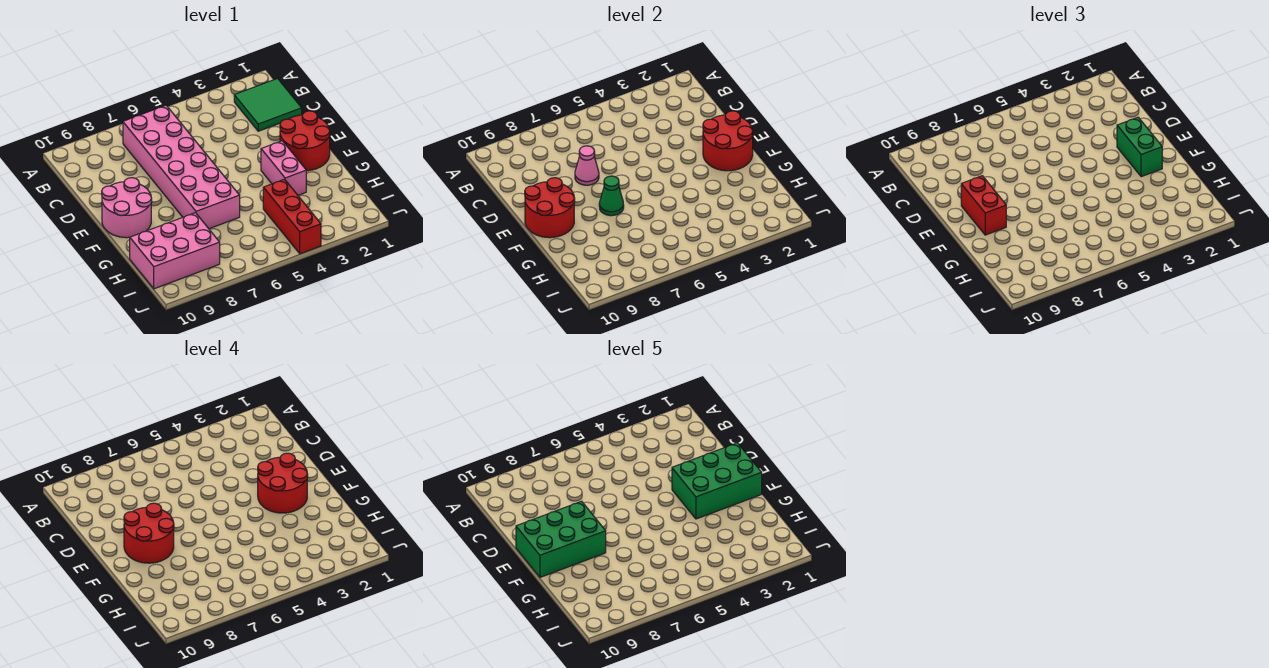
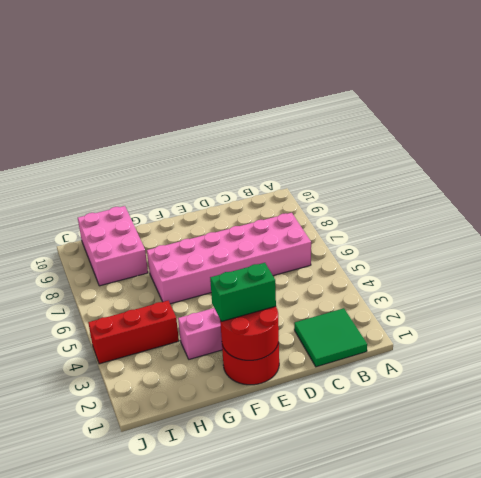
none -> pink round brick E9:F10 level 1
none -> pink cone D7 level 2
none -> red round brick E9:F10 level 2

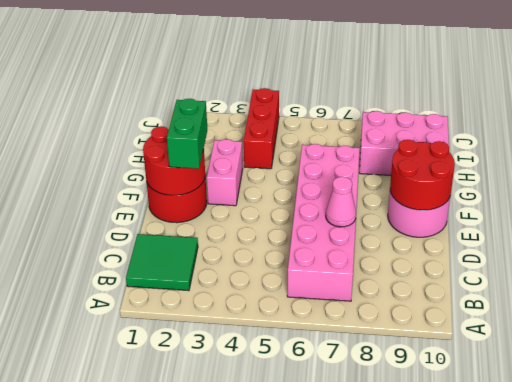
none -> green cone F7 level 2
none -> red brick E9:F9 level 3
none -> red round brick E2:F3 level 4

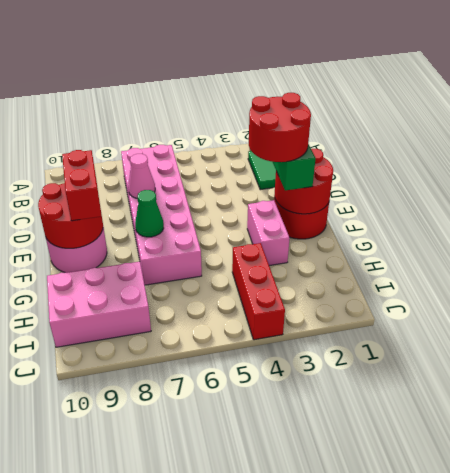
none -> red round brick E8:F9 level 4
none -> green brick E1:F3 level 5
none -> green brick E8:F10 level 5

